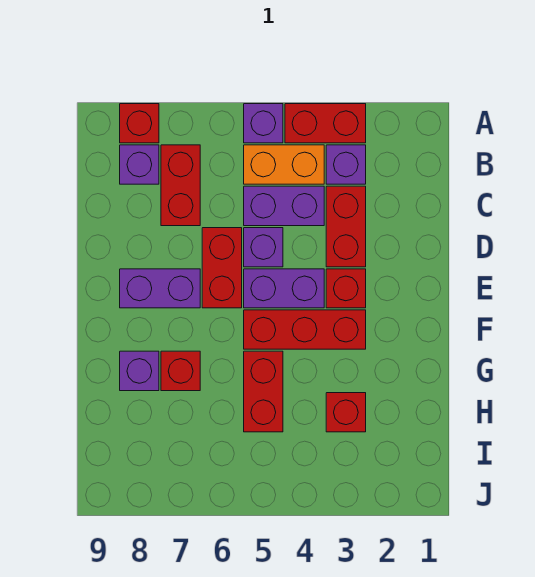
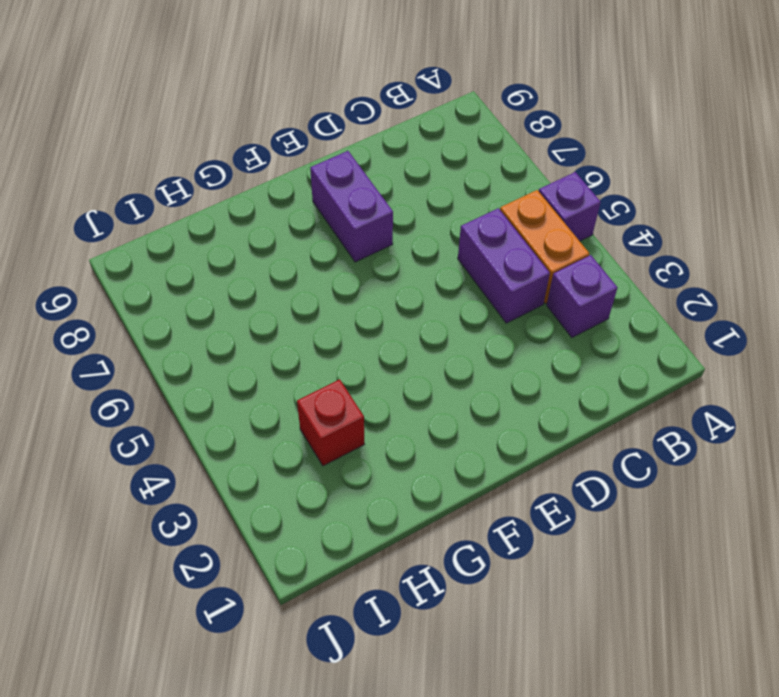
none -> red brick A3:A4 level 1
none -> red brick A8 level 1
none -> red brick B7:C7 level 1

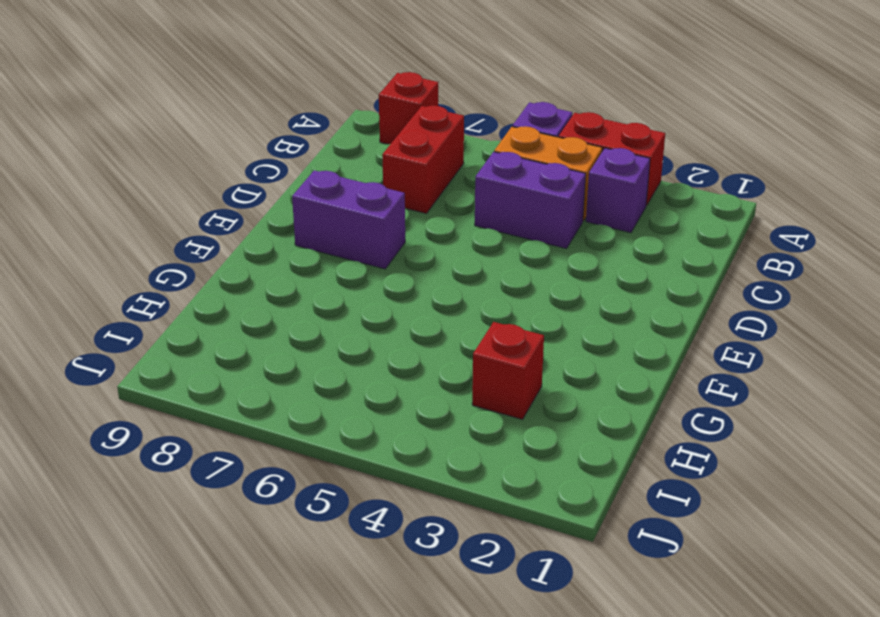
none -> purple brick B8 level 1
none -> red brick C3:D3 level 1
none -> purple brick D5 level 1

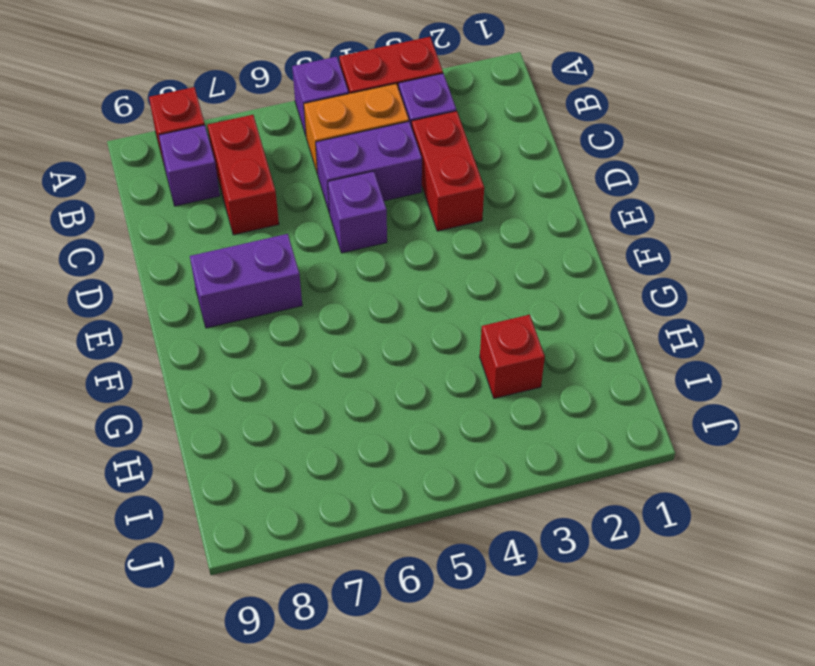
none -> red brick D6:E6 level 1
none -> red brick E3 level 1
none -> purple brick E4:E5 level 1

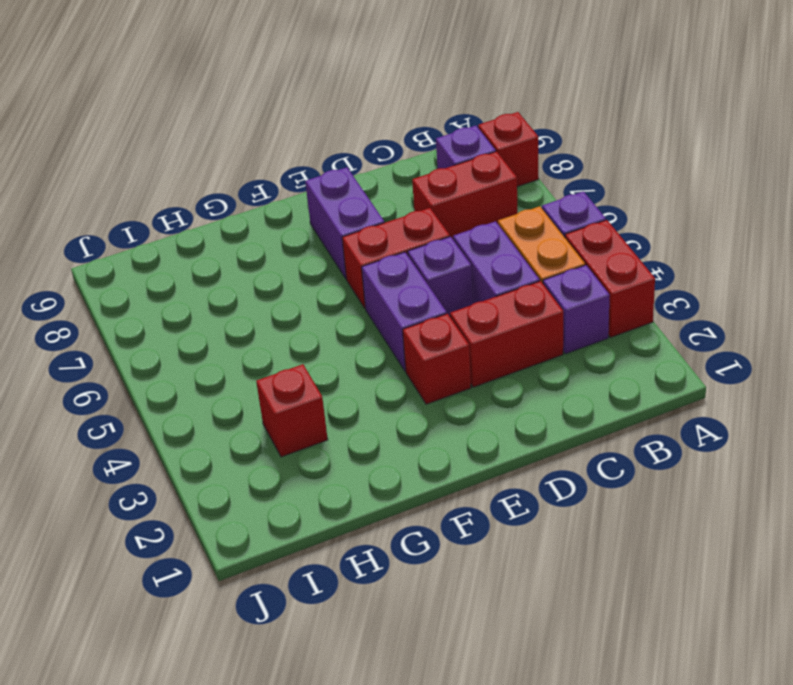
none -> red brick F3:F5 level 1
none -> red brick G5:H5 level 1
none -> red brick G7 level 1

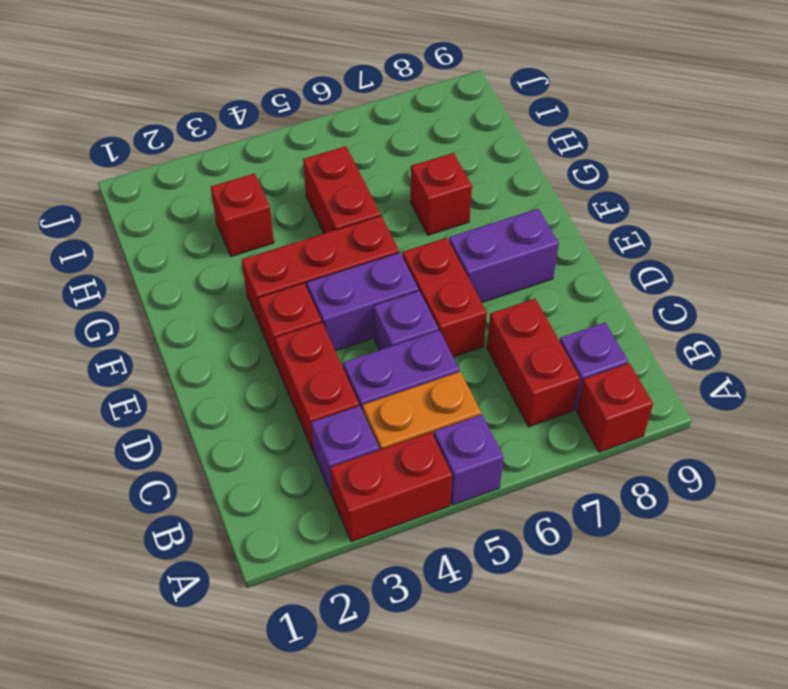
none -> purple brick G8 level 1

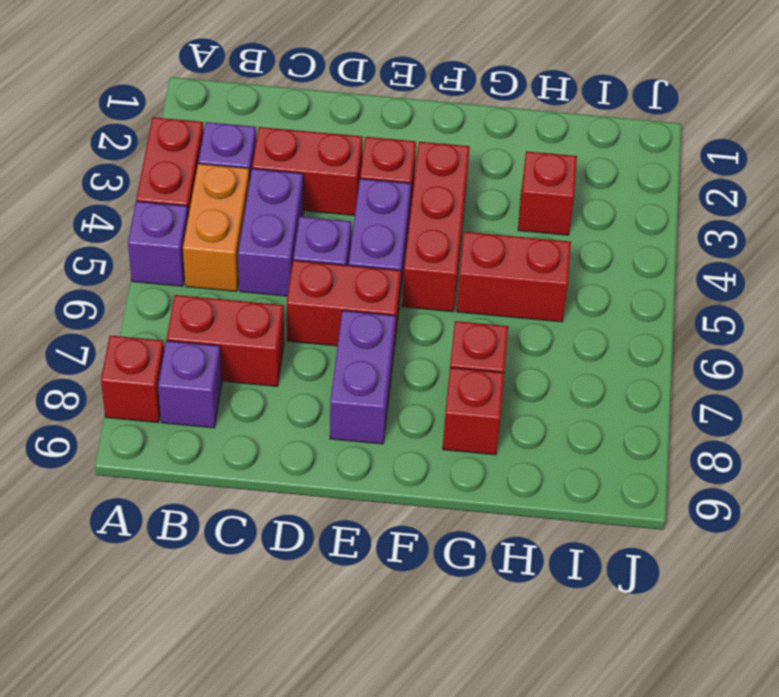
red brick G8 level 1 -> purple brick G8 level 1

